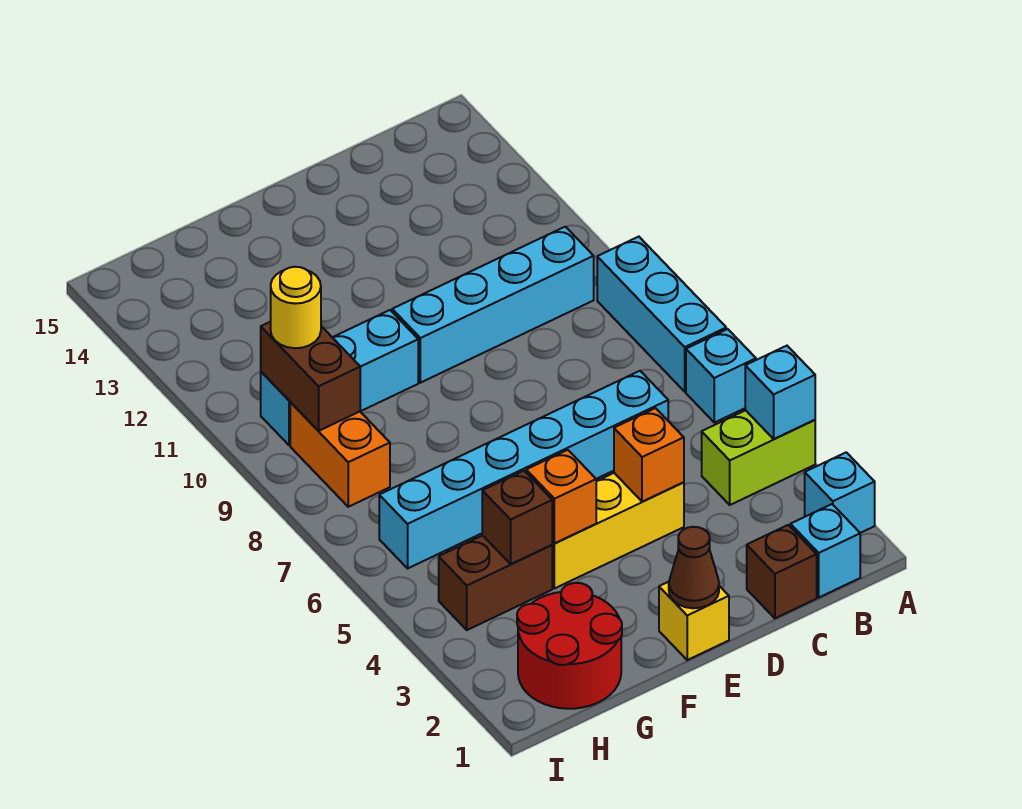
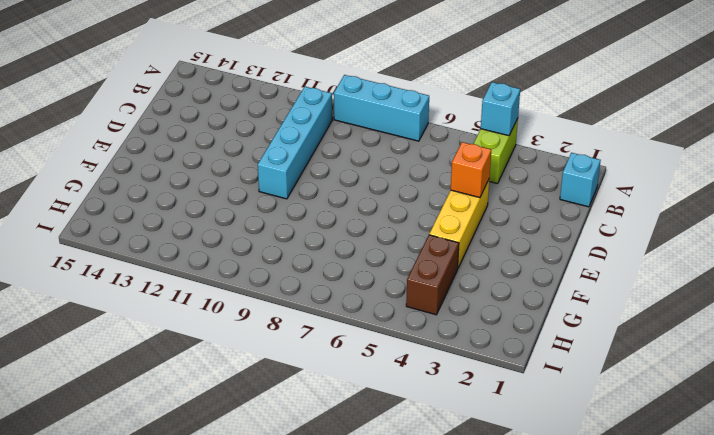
none -> cyan brick A2 level 1
none -> cyan brick A6 level 1
none -> brown brick C1 level 1

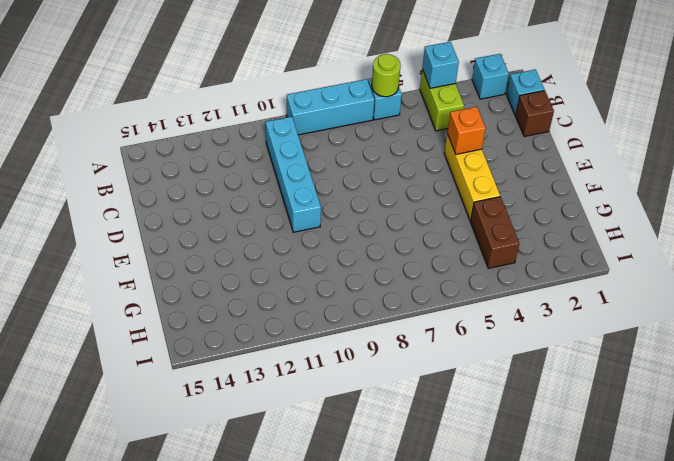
lime round brick A6 level 2 -> none
none -> cyan brick C6:H6 level 1
none -> yellow brick E1 level 1
none -> cyan brick F10:H10 level 1

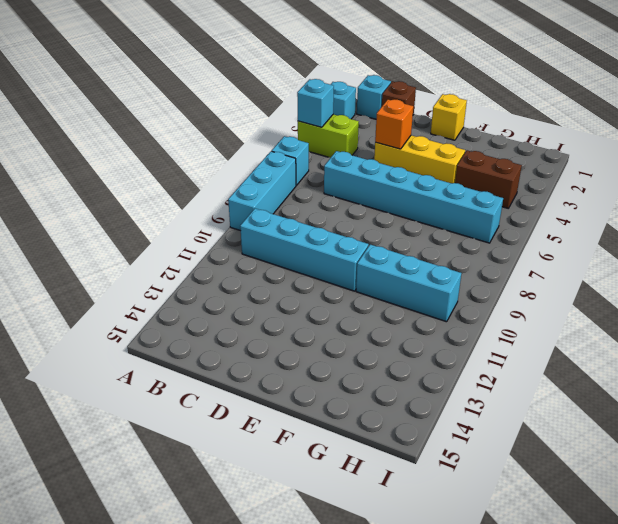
none -> red round brick G1:H2 level 1
none -> orange brick H8:H9 level 1
none -> brown cone E1 level 2

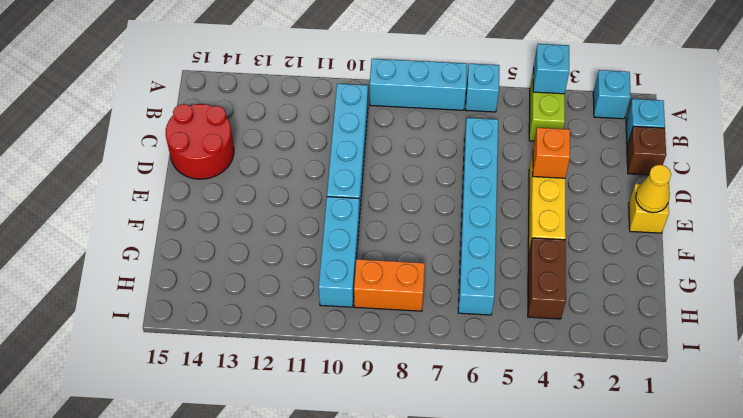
red round brick C14:D15 level 1 -> red round brick G1:H2 level 1
yellow cone E1 level 2 -> brown cone E1 level 2
none -> orange brick F4 level 2
none -> brown brick G4 level 2
none -> brown brick H9:H10 level 2

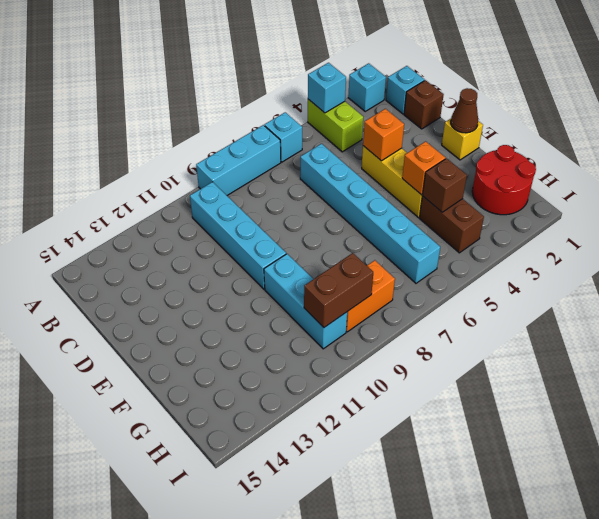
none -> yellow round brick H10 level 3

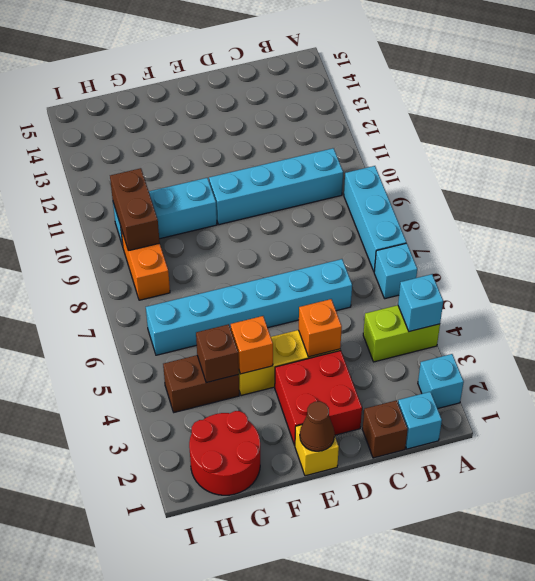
red brick D2:E3 level 1 -> none
none -> yellow round brick H10 level 3

